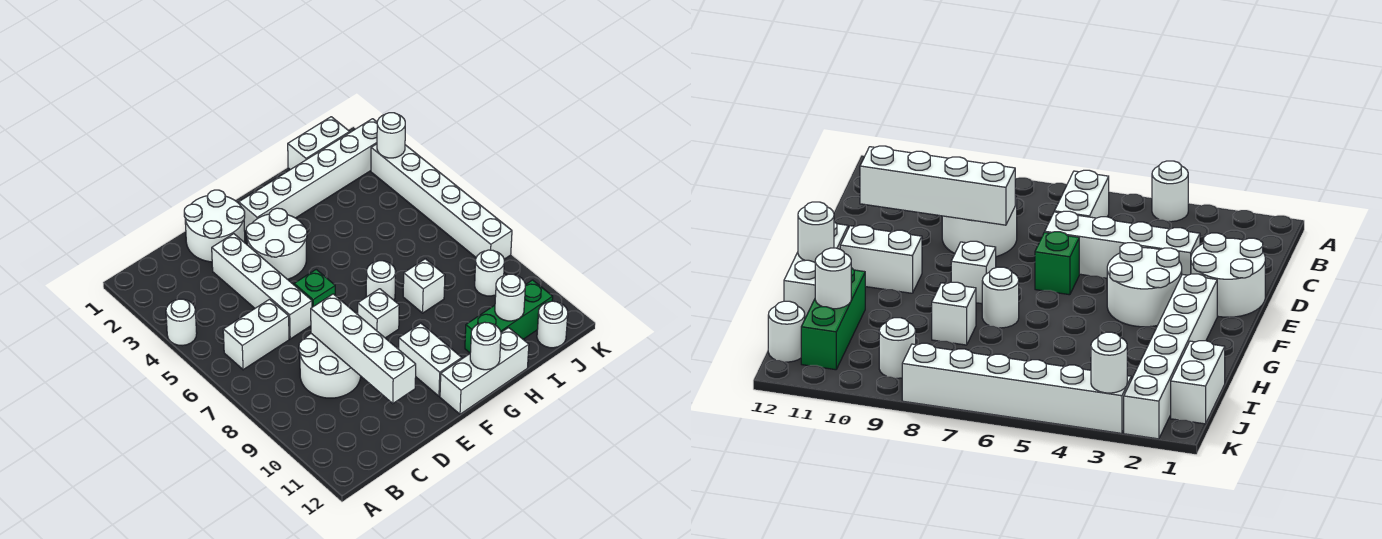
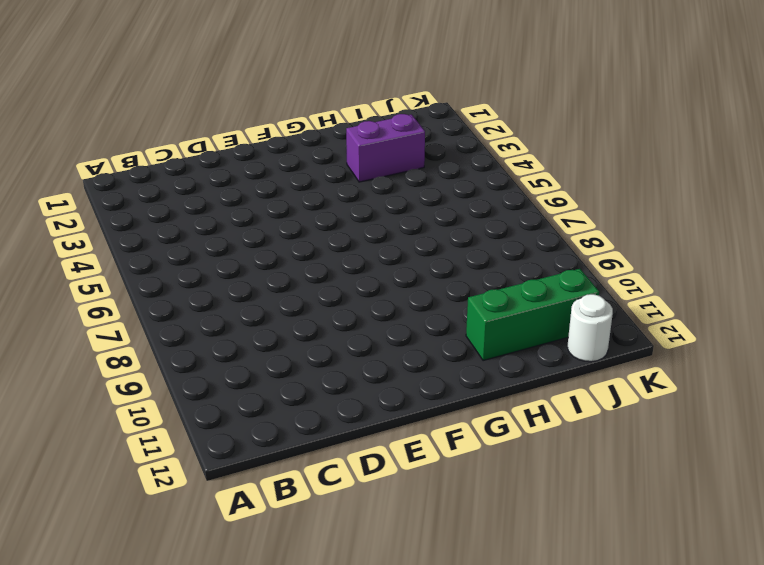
purple brick H3:I3 level 1 -> none
none -> white round brick A4 level 1
none -> white brick B6:C6 level 1
none -> white round brick C8:D9 level 1

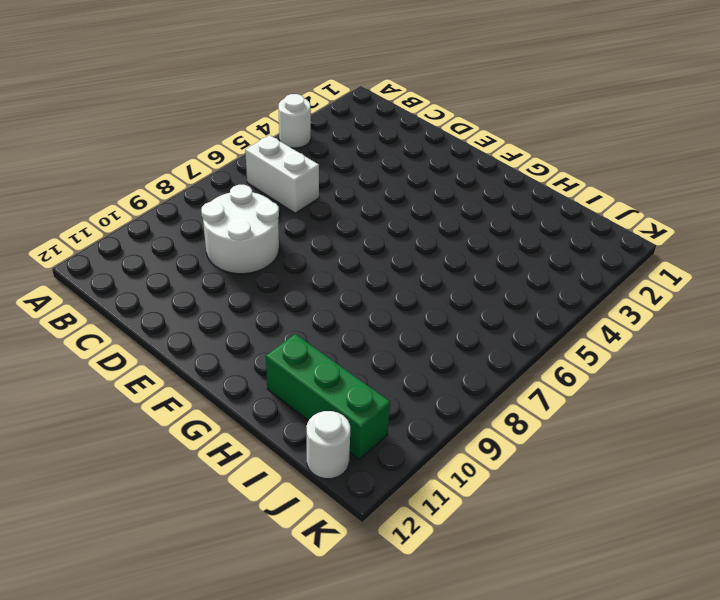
none -> white round brick D1:E2 level 1
none -> white brick D3:D6 level 1
none -> white round brick E3:F4 level 1

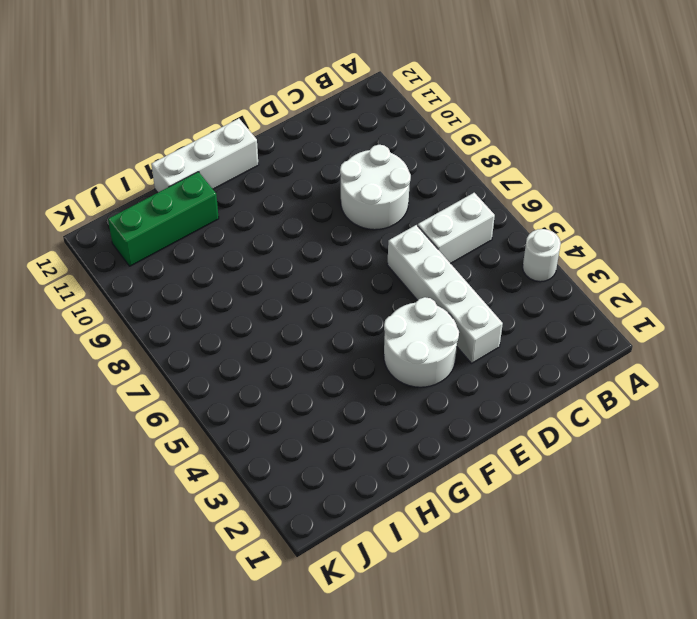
none -> white round brick D1:E2 level 1
none -> green brick E6 level 1
none -> white brick F2:K2 level 1

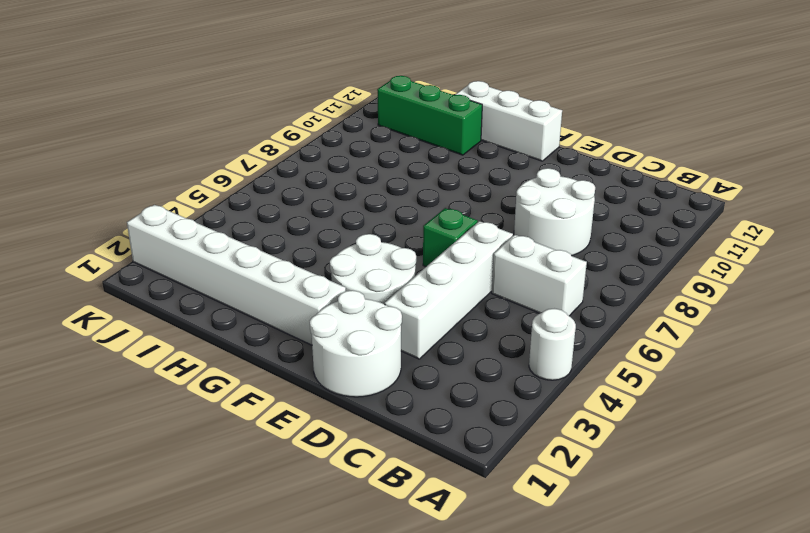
none -> white brick F8 level 1
none -> white brick F10:F11 level 1
none -> white round brick G7 level 1

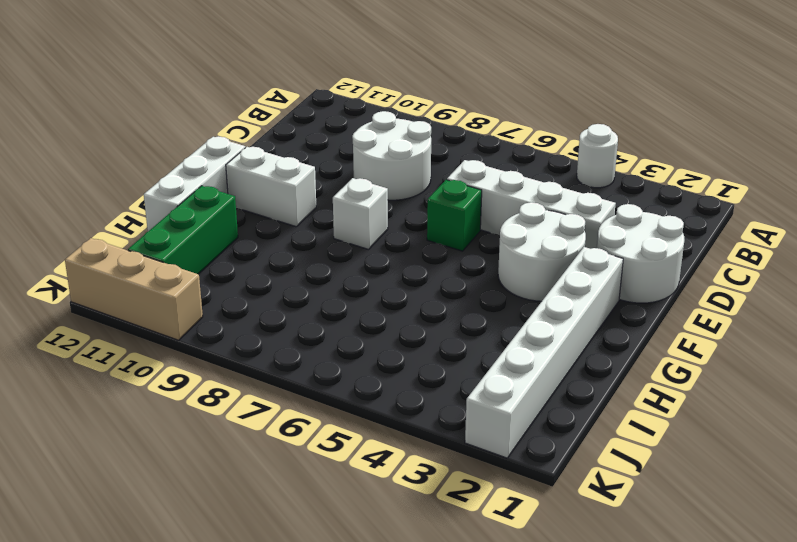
tan brick K10:K12 level 1 -> none
none -> white brick B6:C6 level 1
none -> white round brick G7 level 1
none -> white brick H8 level 1

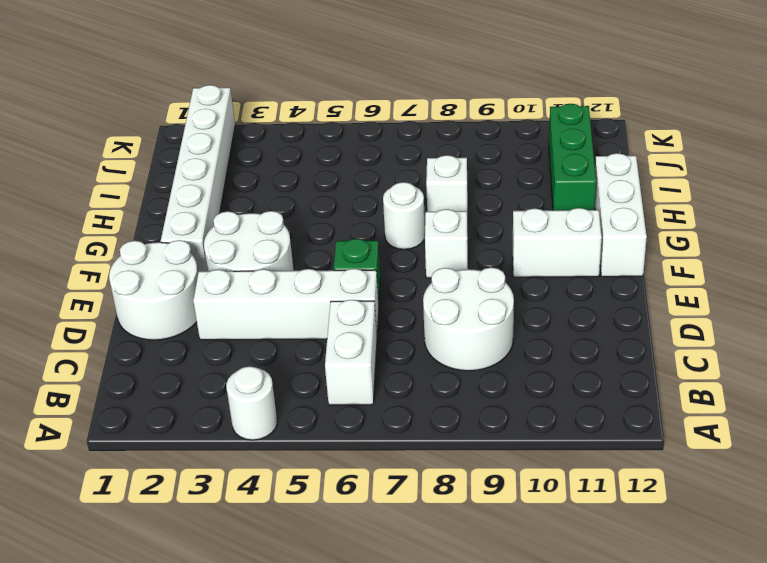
none -> white brick I1:J1 level 1
none -> white round brick J9 level 1
none -> white round brick J12 level 1

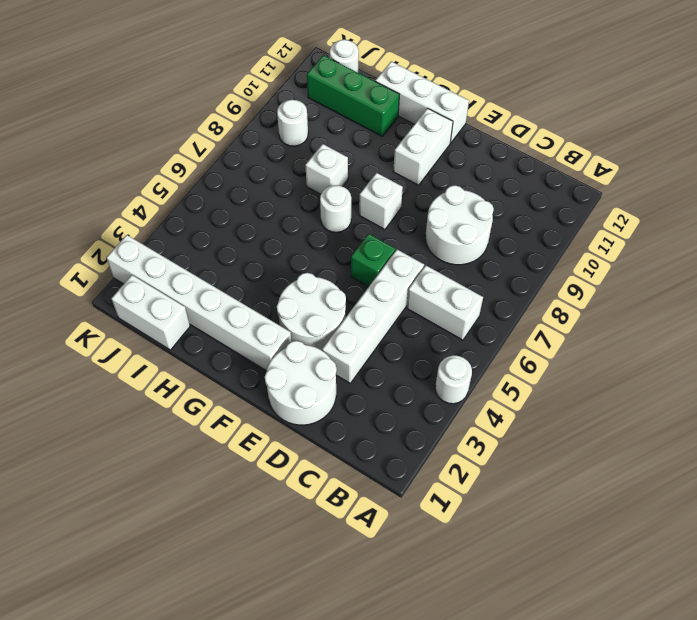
none -> white brick K3:K8 level 1
none -> white brick D8:D11 level 2
none -> white round brick G12 level 2

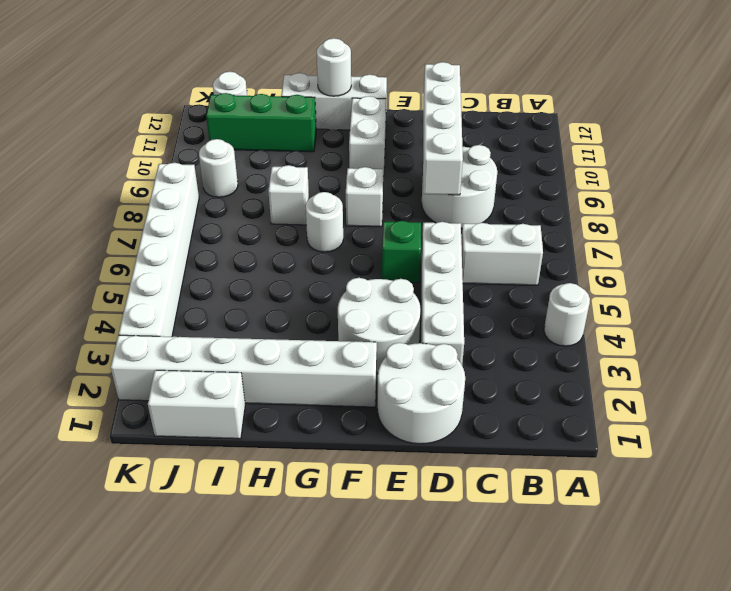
none -> white round brick I11 level 2
none -> white round brick K3 level 2

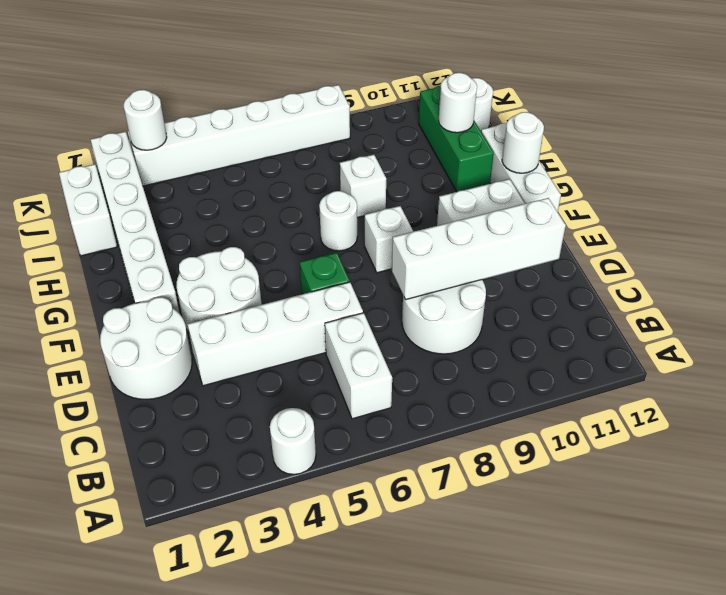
none -> white round brick J9 level 1

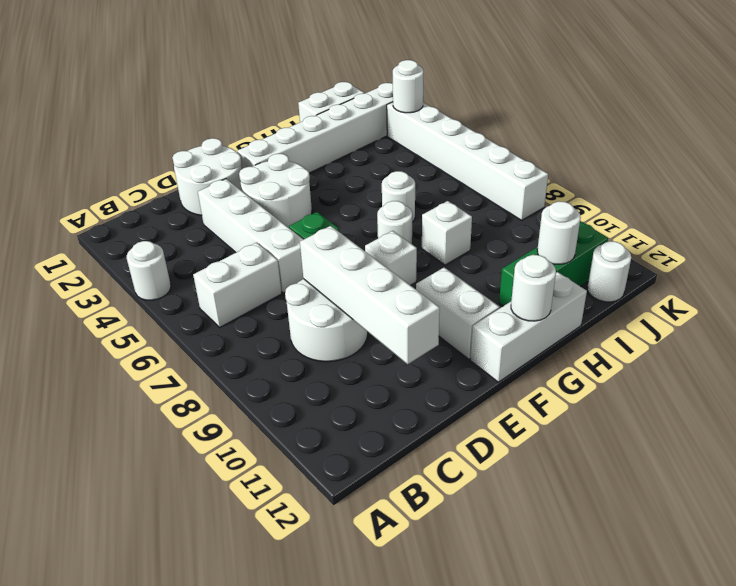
white round brick H6 level 1 -> white round brick J9 level 1

